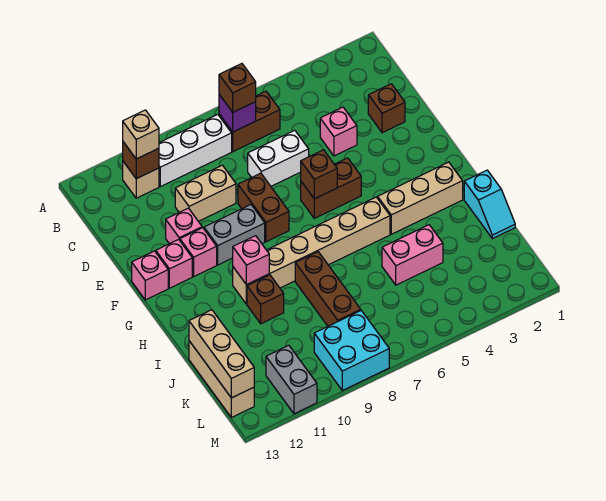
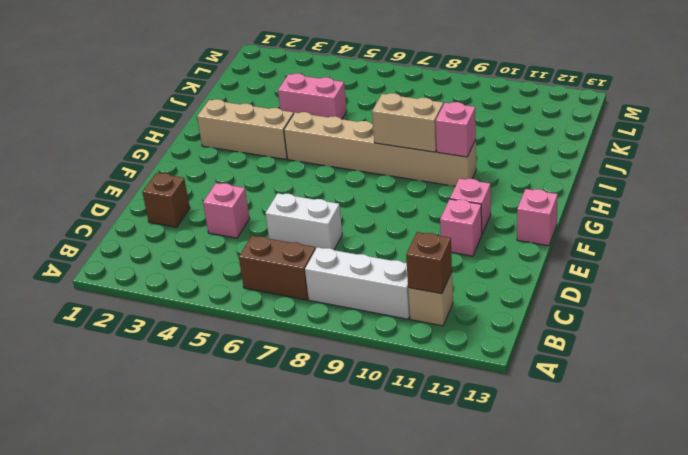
tan brick H8:H9 level 2 -> tan brick D9:D10 level 1
none -> brown brick E8:F8 level 1
none -> brown brick F5:F6 level 1
none -> grey brick F9:F10 level 1
none -> pink brick F12 level 1

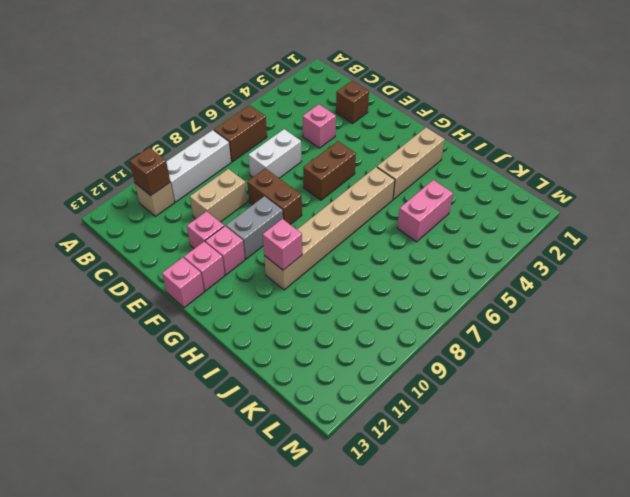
none -> cyan slope I1:J1 level 1 top I
none -> brown brick I8:K8 level 1
none -> brown brick I10 level 1
none -> tan brick J13:L13 level 1

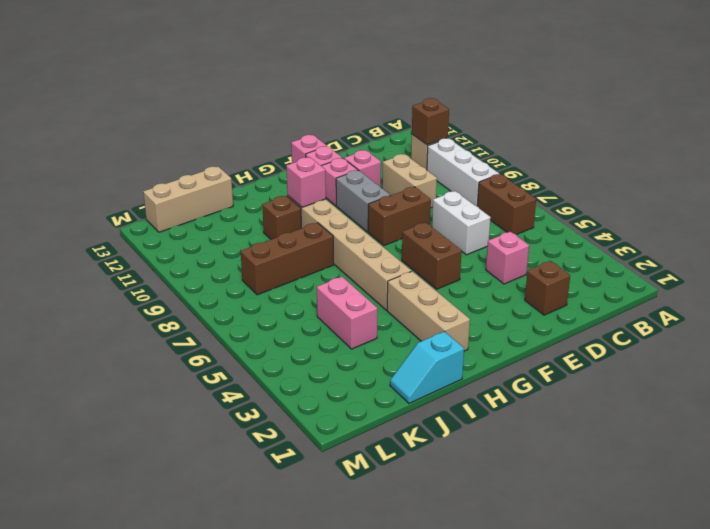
none -> cyan brick L8:M9 level 1
none -> grey brick L11:M11 level 1
none -> purple brick B7 level 2
none -> brown brick F6 level 2

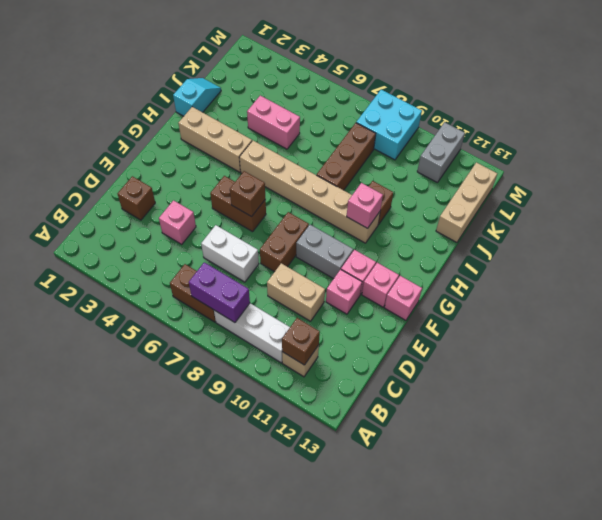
purple brick B7:B8 level 2 -> purple brick B7 level 2
none -> tan brick J13:L13 level 2
none -> brown brick B7 level 3
none -> tan brick B11 level 3

